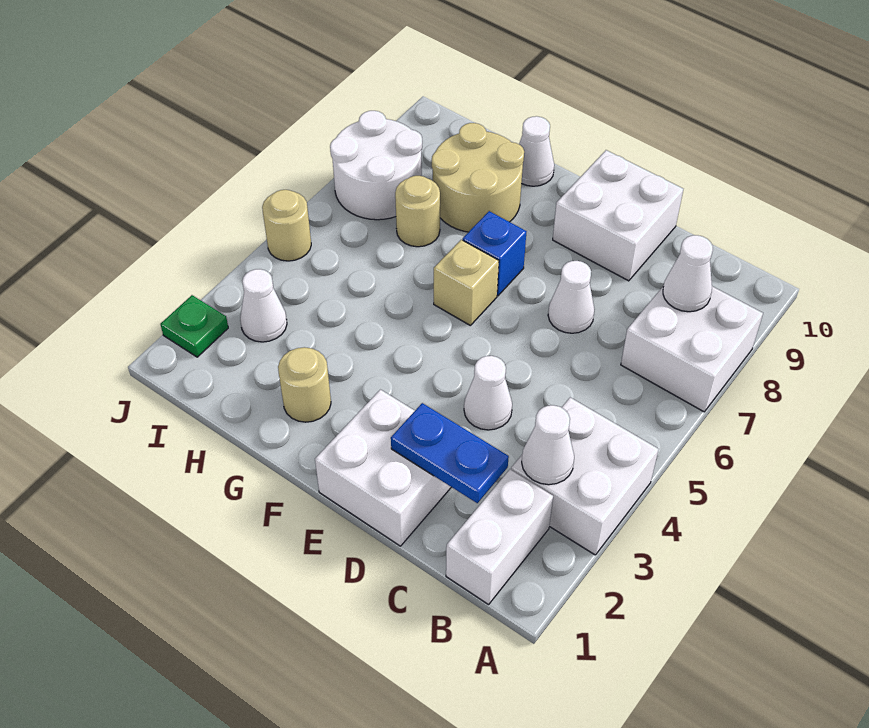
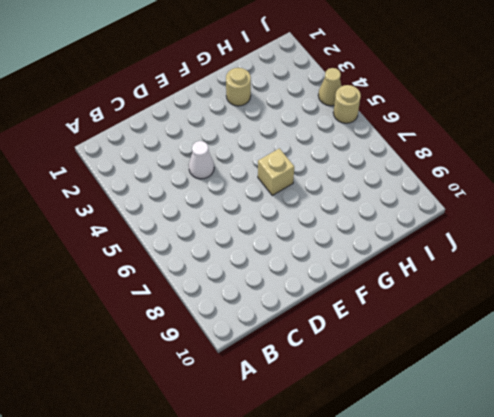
tan cone J4 level 1 -> none
none -> white brick A3:B4 level 1
none -> white brick A7:B8 level 1
none -> white brick B1:B2 level 1

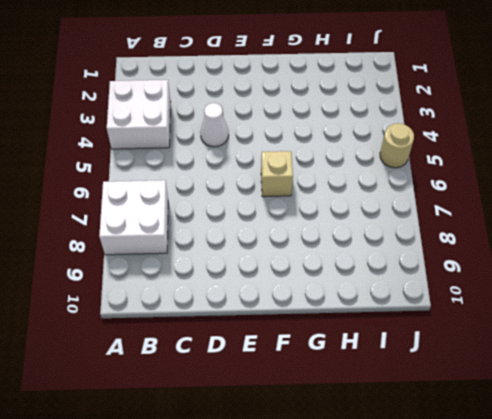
none -> white brick B1:B2 level 1
none -> white brick D1:E2 level 1
none -> white cone D7 level 1

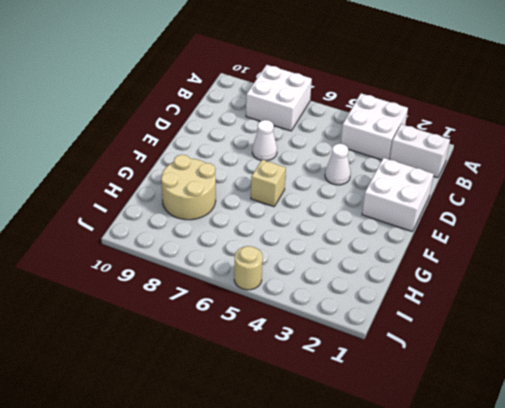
none -> white brick D9:E10 level 1
none -> blue brick F7 level 1
none -> tan round brick G2 level 1

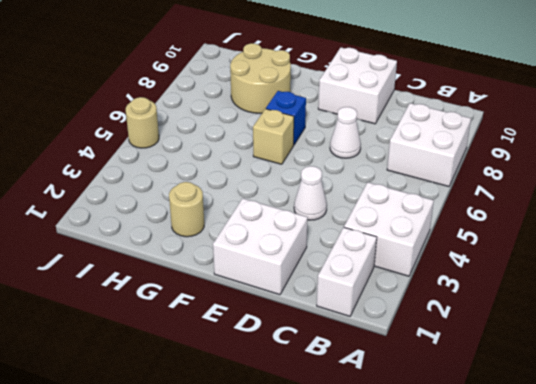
none -> white cone G10 level 1
none -> tan round brick H7 level 1
none -> white cone I3 level 1

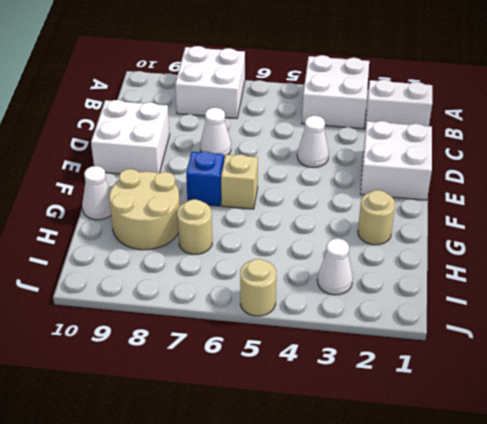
none -> white round brick I7:J8 level 1
none -> green plate J2 level 1
none -> white cone B3 level 2

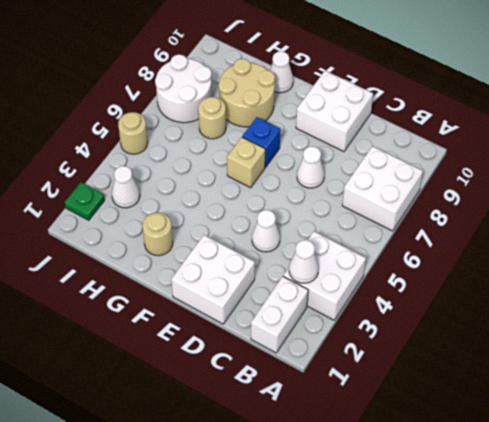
none -> white cone B8 level 2
none -> blue plate C2:D2 level 2

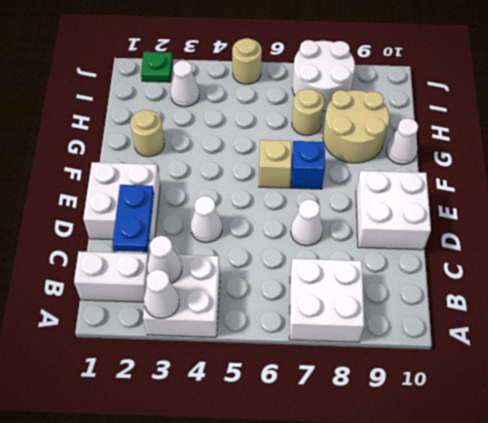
white cone A3 level 2 -> white cone B8 level 2

